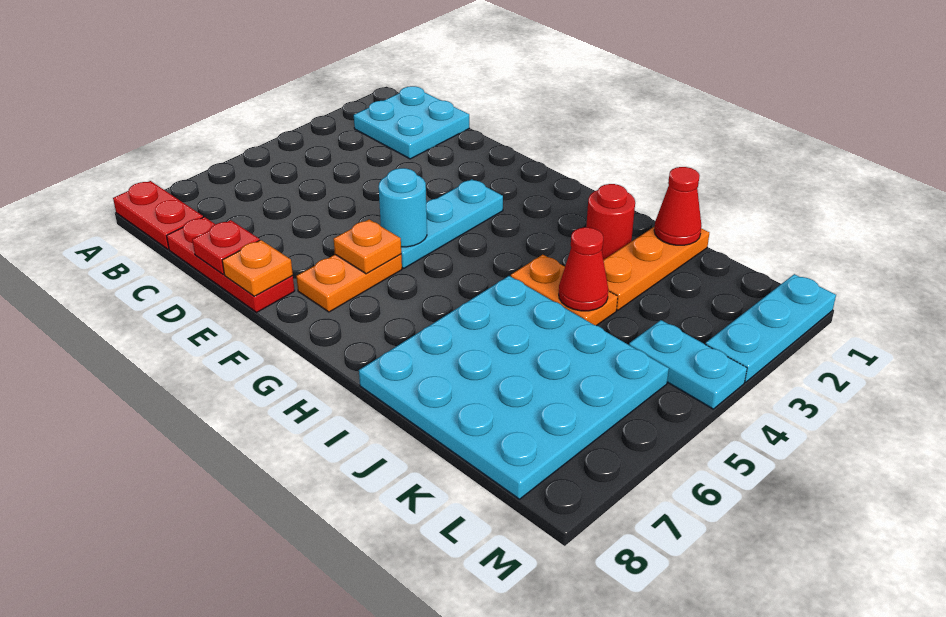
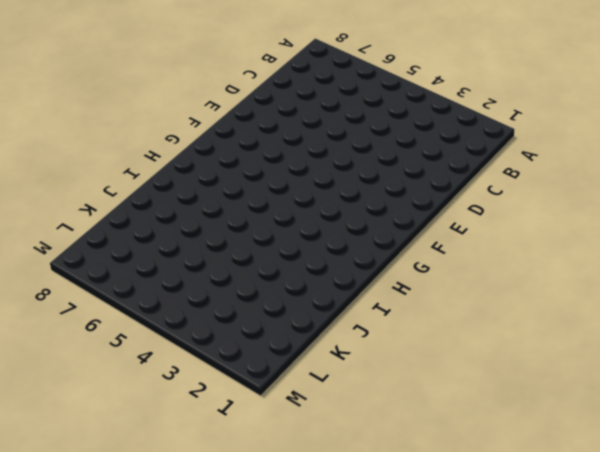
none -> red plate A8:B8 level 1
none -> cyan plate B1:C2 level 1
none -> red plate C8:E8 level 1

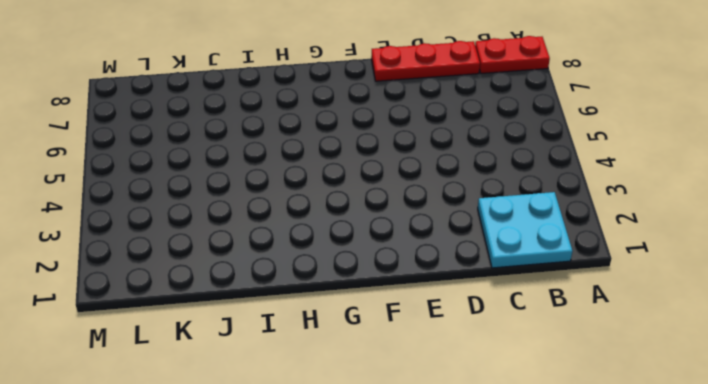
none -> cyan plate F3:F5 level 1
none -> orange plate F6:F7 level 1
none -> red round brick I2 level 1

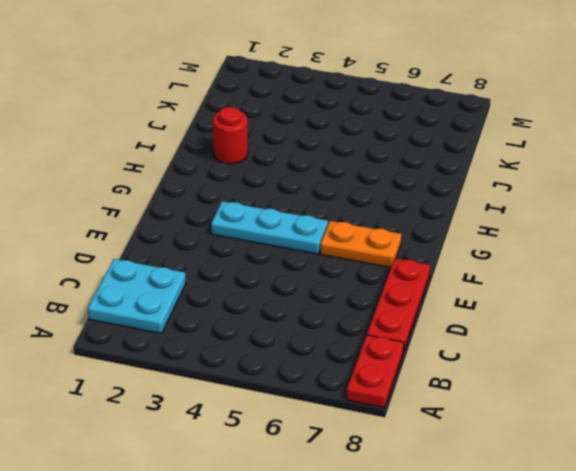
none -> orange plate I4:J4 level 1
none -> cyan plate I5:L8 level 1
none -> orange plate J1:J3 level 1

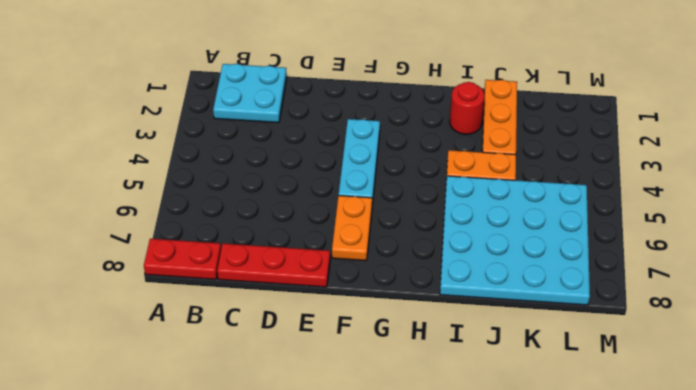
none -> cyan plate L4:M4 level 1
none -> cyan plate M1:M3 level 1
none -> red plate D8 level 2

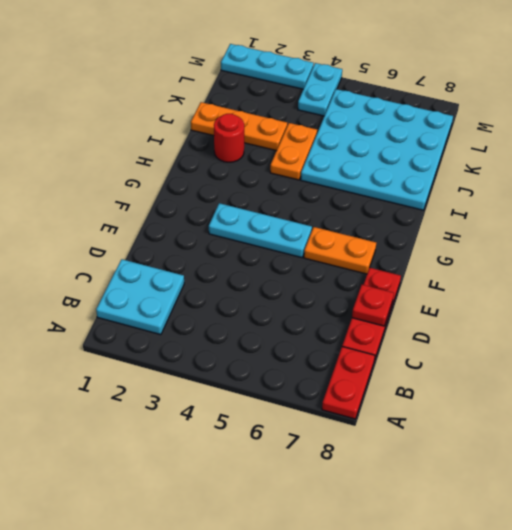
none -> orange plate E8 level 2
none -> cyan round brick F5 level 2
none -> orange plate F6 level 2

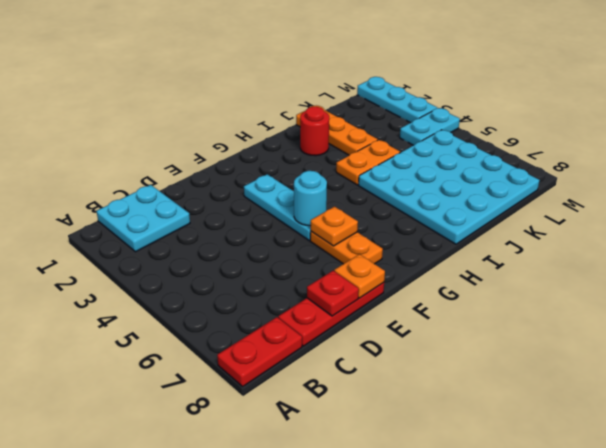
none -> red cone J1 level 2
none -> red cone J4 level 2

